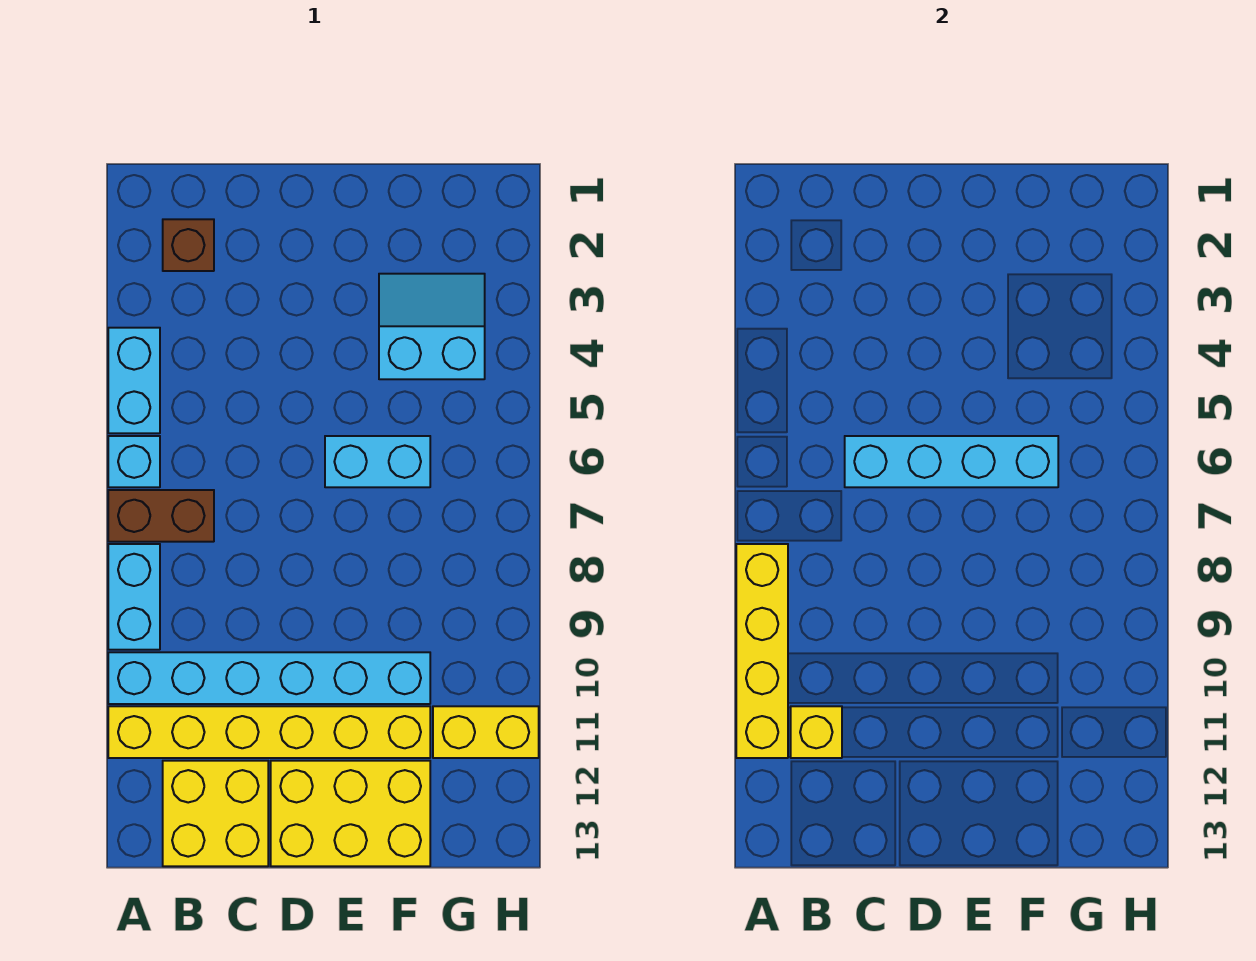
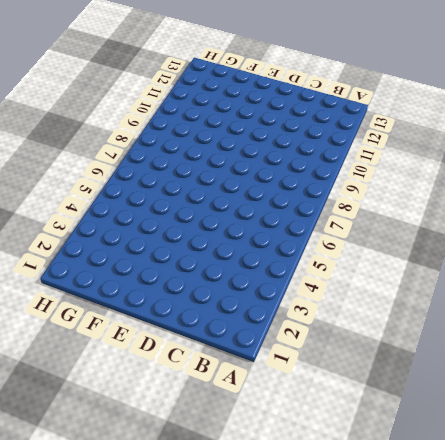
none -> cyan brick A4:A5 level 1
none -> cyan brick A6 level 1
none -> brown brick A7:B7 level 1

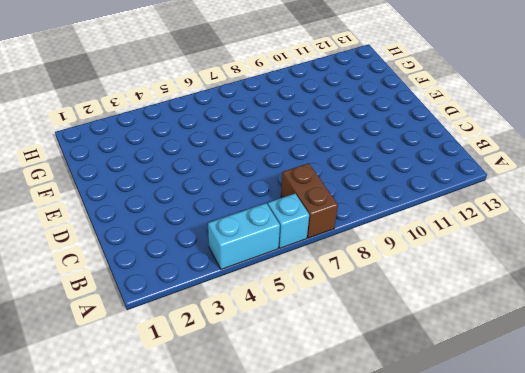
none -> cyan brick A8:A9 level 1
none -> cyan brick A10:F10 level 1
none -> yellow brick A11:F11 level 1

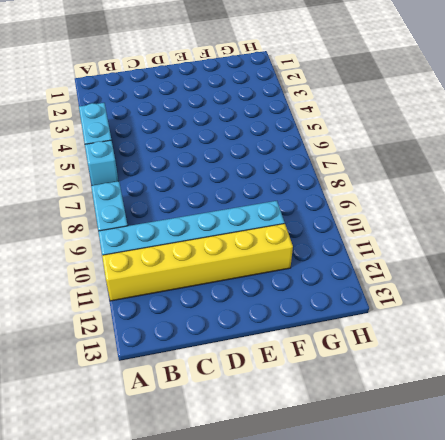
none -> brown brick A7:B7 level 1
none -> brown brick B2 level 1
none -> yellow brick B12:C13 level 1

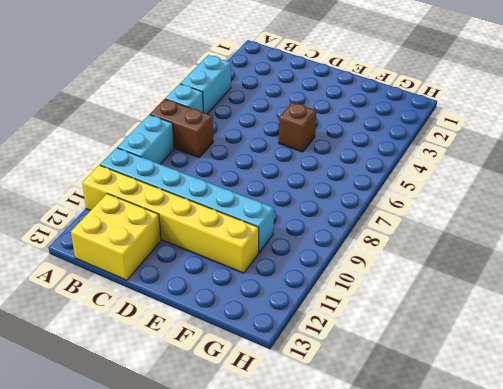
brown brick E5 level 1 -> brown brick B2 level 1
none -> yellow brick D12:F13 level 1
none -> cyan brick E6:F6 level 1
none -> cyan slope F3:G4 level 1 top 4

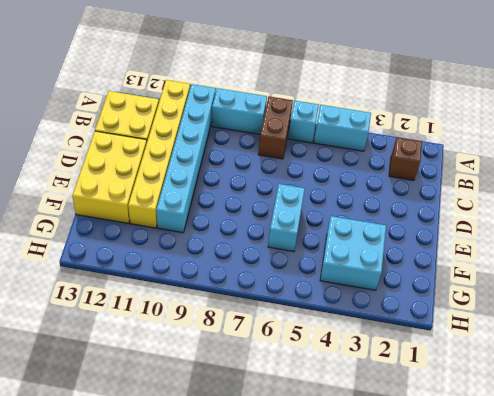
cyan brick F3:G4 level 1 -> cyan slope F3:G4 level 1 top 4
none -> yellow brick G11:H11 level 1
none -> yellow brick A8:A11 level 2
none -> yellow brick B11 level 2

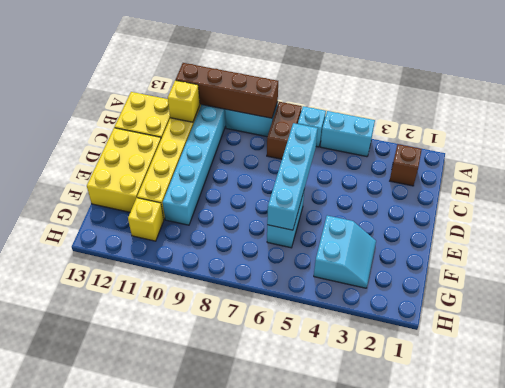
brown brick A8:A11 level 2 -> yellow brick A8:A11 level 2
yellow brick G11 level 1 -> yellow brick G11:H11 level 1

